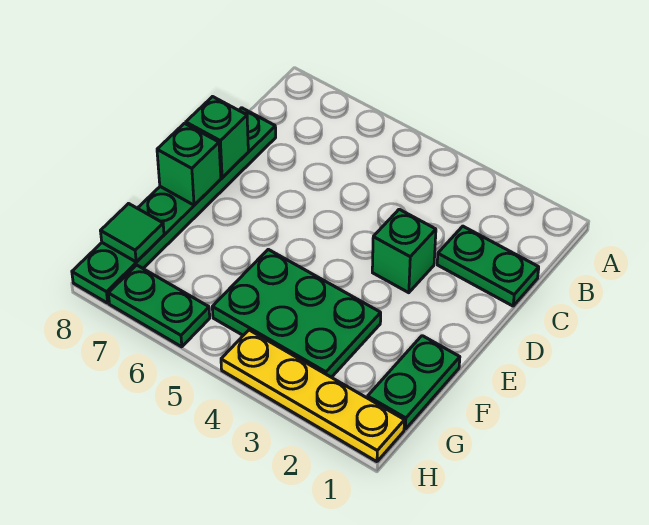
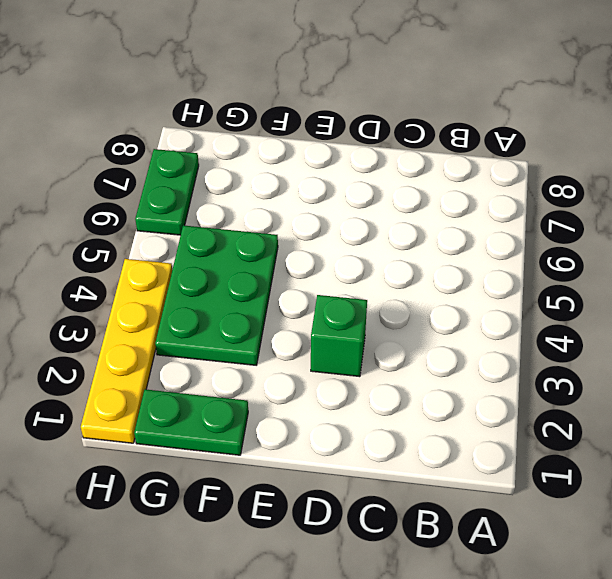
none -> green plate C1:C2 level 1
none -> green plate C8:H8 level 1

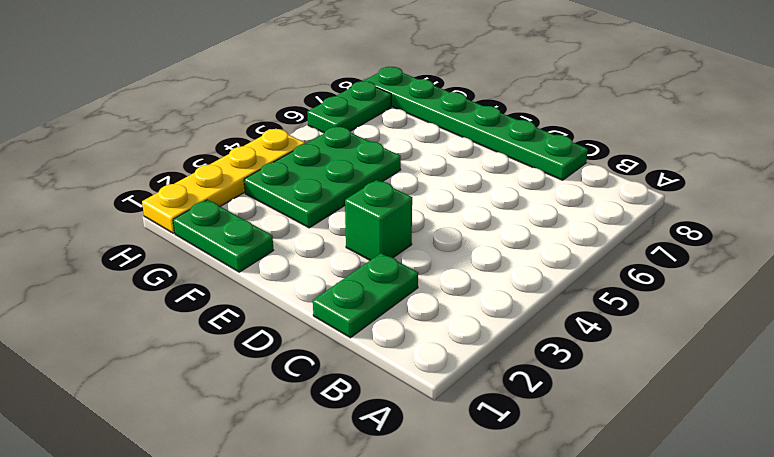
none -> green brick D8 level 2
none -> green brick E8 level 2

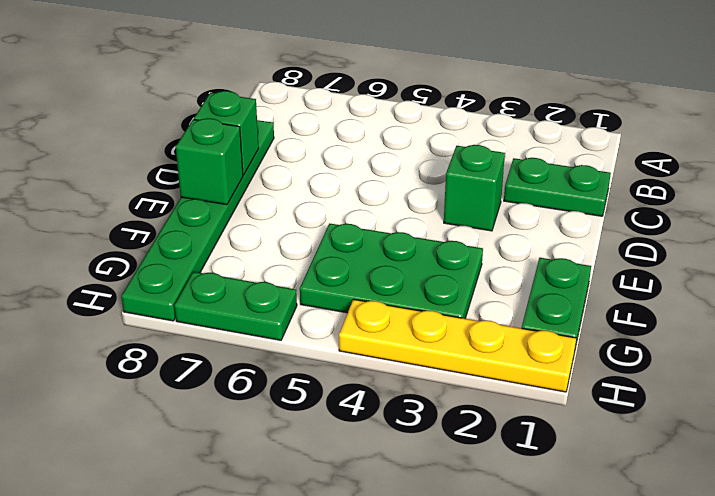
none -> green tile G8 level 2

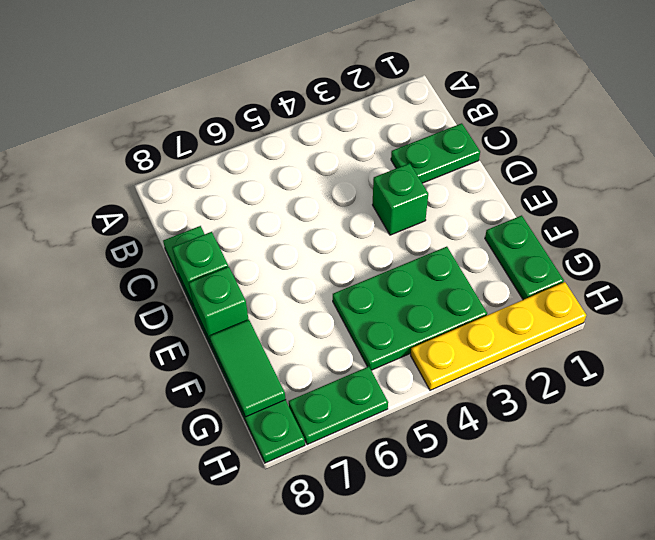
green tile F8:G8 level 2 -> green tile G8 level 2

